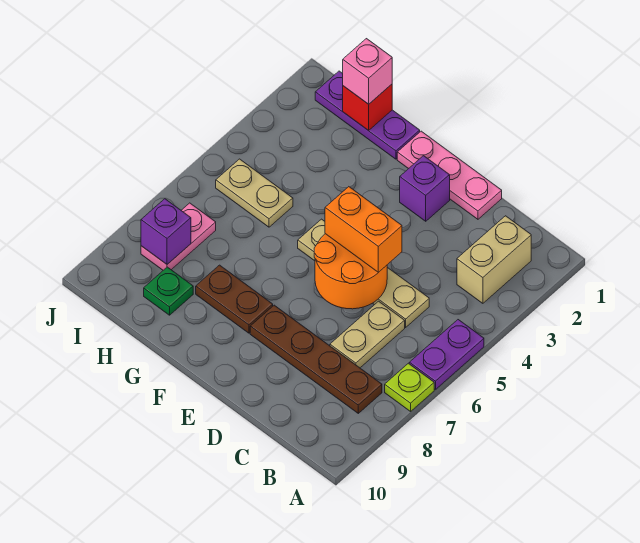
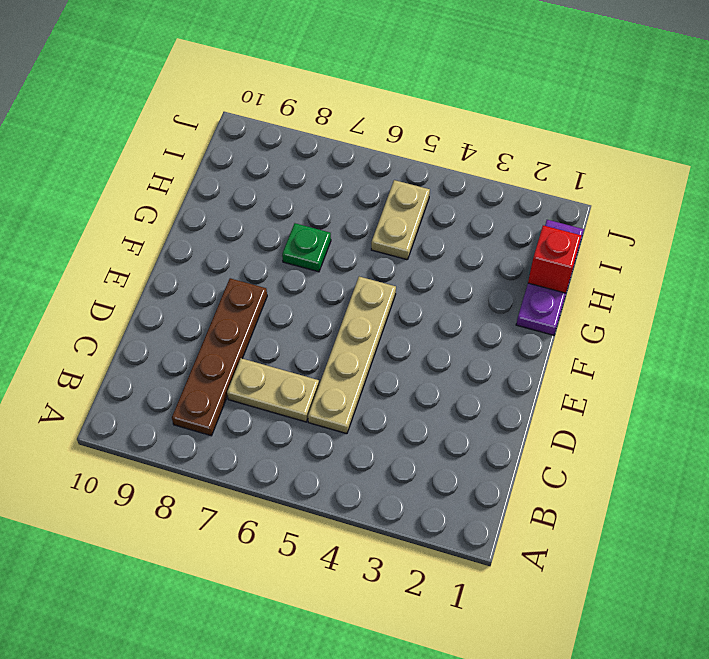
green plate G7 level 1 -> green plate H9 level 1
none -> purple plate A5:A6 level 1
none -> lime plate A7 level 1
none -> tan brick B2:B3 level 1

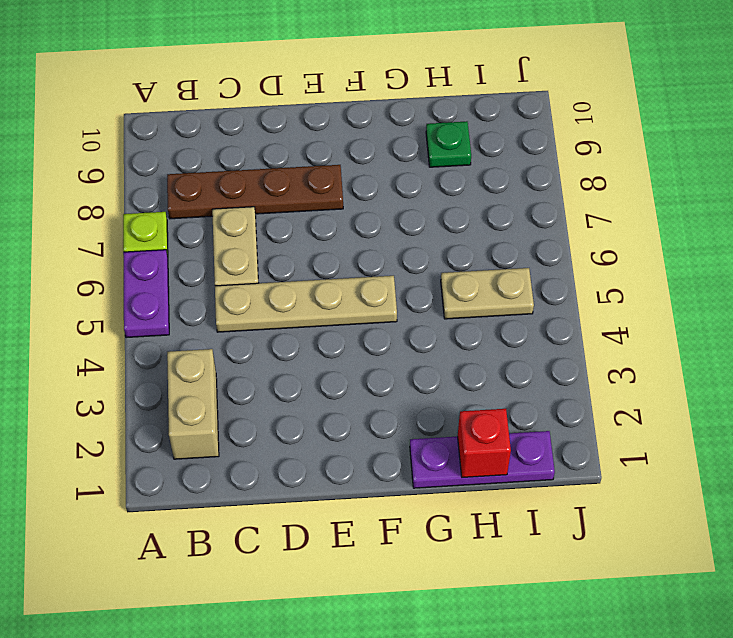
none -> pink plate D1:F1 level 1
none -> purple brick E2 level 1
none -> brown plate F8:G8 level 1

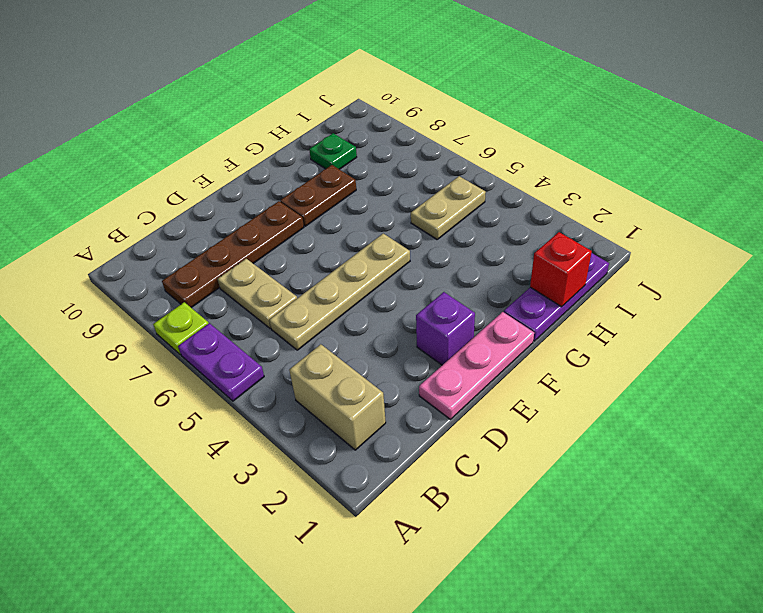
none -> pink plate I7:I8 level 1
none -> orange round brick D5:E6 level 2
none -> purple brick I8 level 2

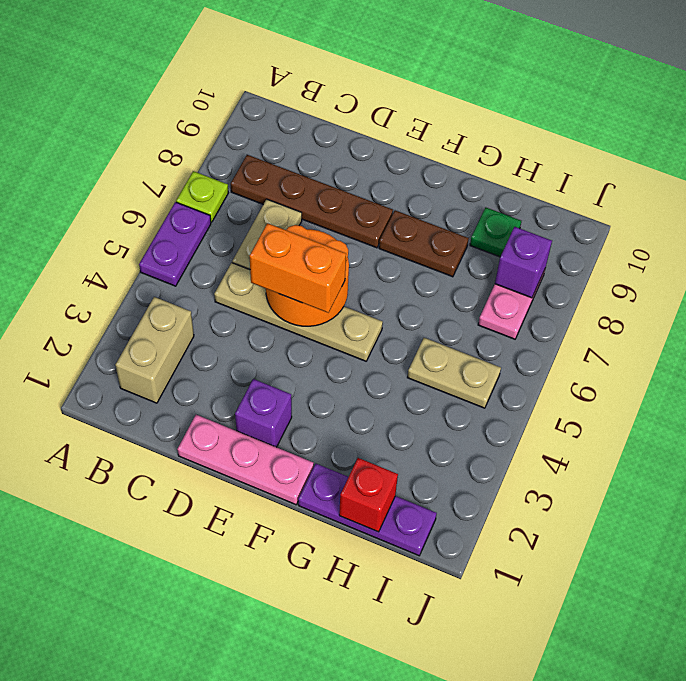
none -> pink brick H1 level 3

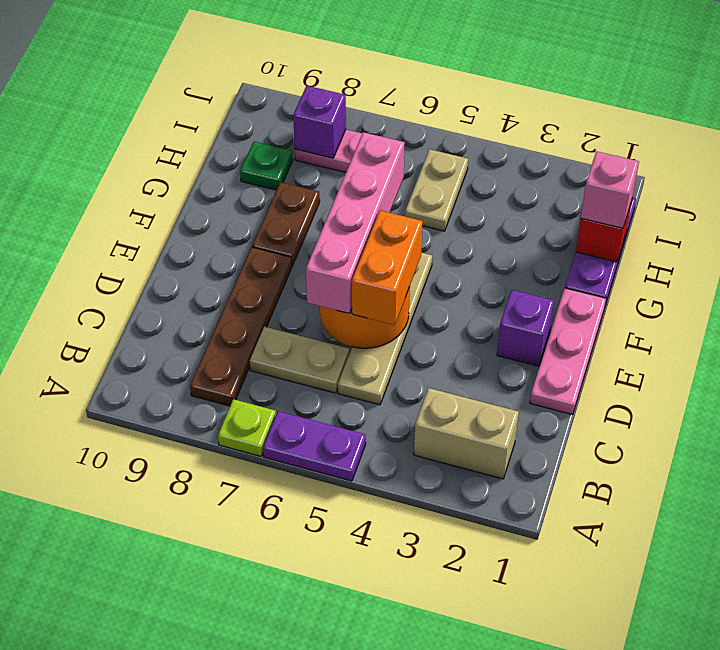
pink brick D6:G6 level 3 -> none

